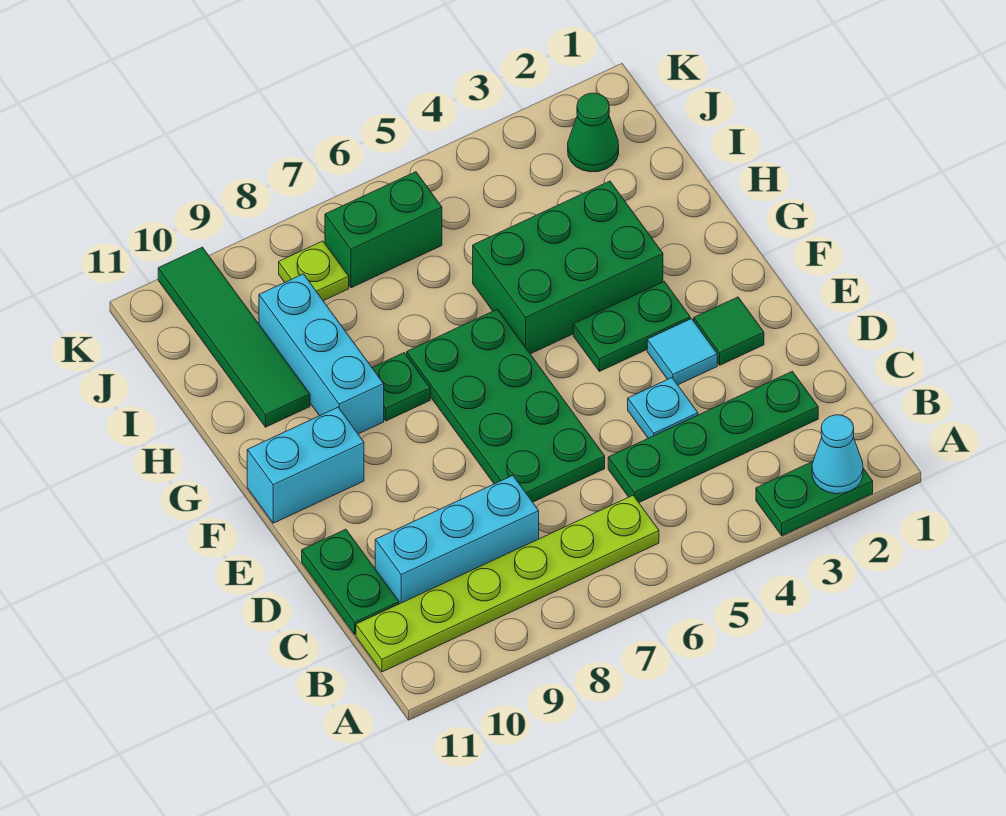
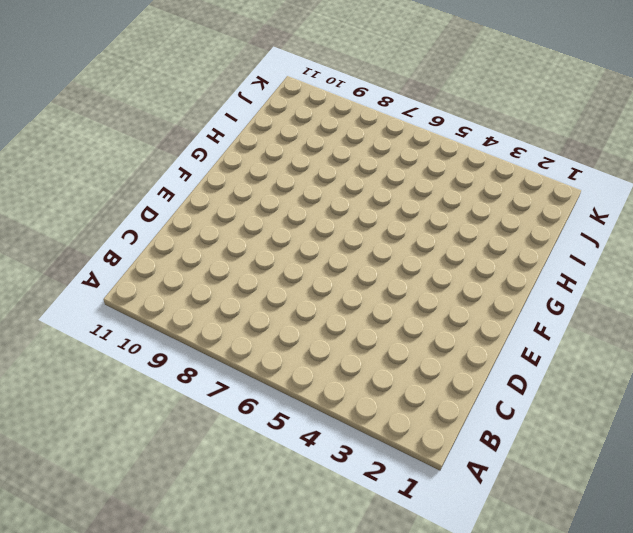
none -> green plate A2:A3 level 1
none -> lime plate B6:B11 level 1
none -> green plate C2:C5 level 1

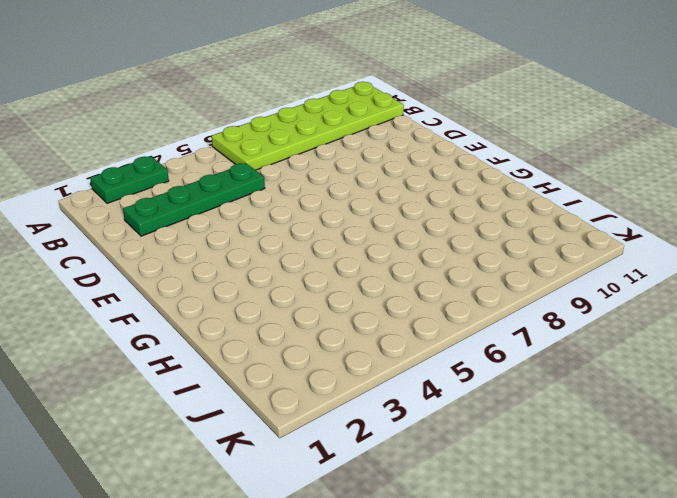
lime plate A6:B11 level 1 -> lime plate B6:B11 level 1
none -> cyan brick C8:C10 level 1
none -> green plate C11:D11 level 1
none -> cyan plate D4 level 1

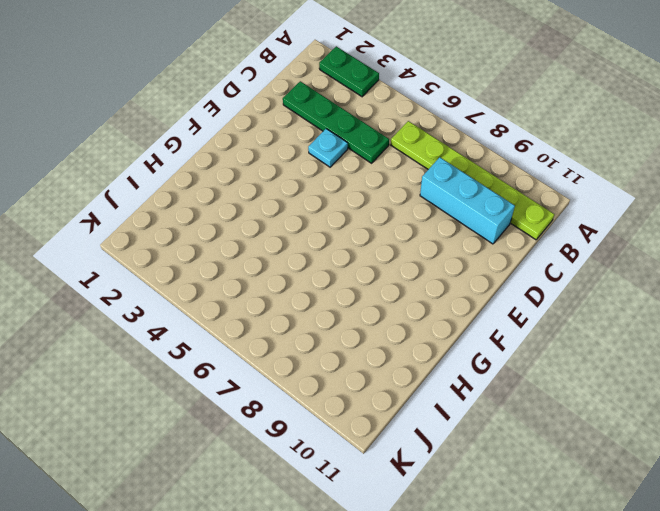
none -> green plate C11:D11 level 1
none -> green plate D6:G7 level 1
none -> green tile E2 level 1

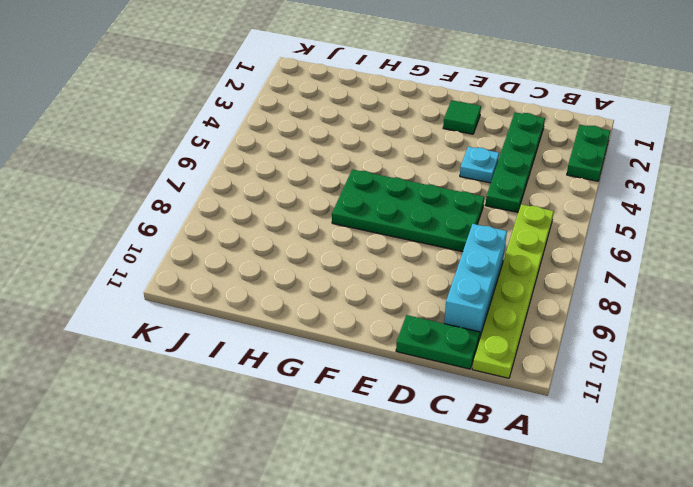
none -> cyan tile E3 level 1
none -> green plate F3:F4 level 1
none -> cyan brick F10:F11 level 1

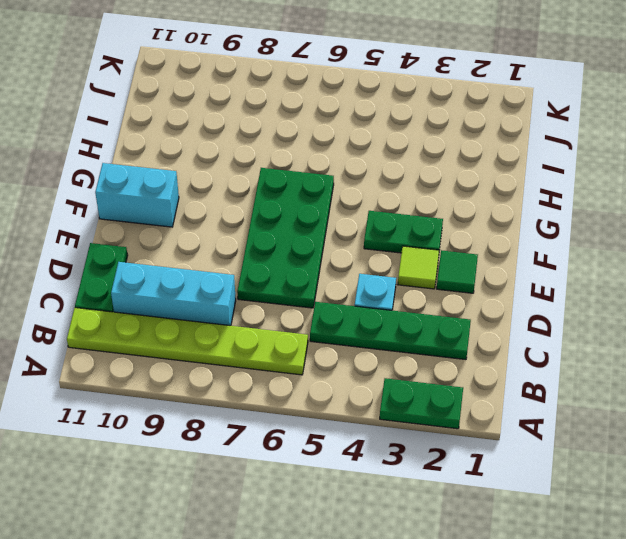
lime tile E3 level 1 -> cyan tile E3 level 1
none -> green brick G3:H5 level 1
none -> green plate G8 level 1
none -> cyan brick G9:I9 level 1

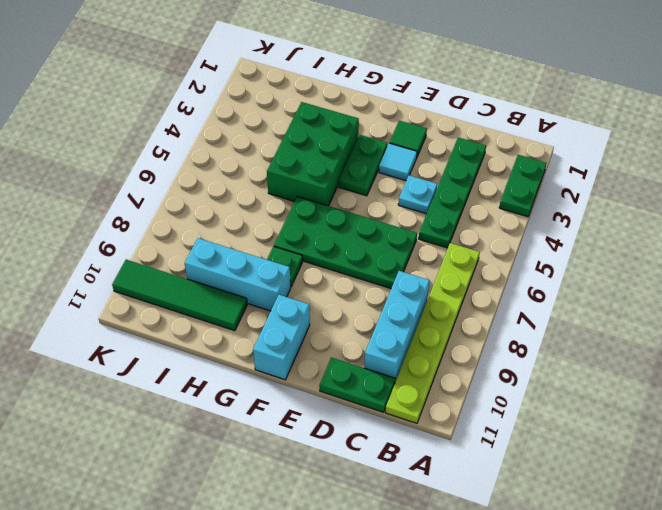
none -> green cone J2 level 1
none -> green brick J6:J7 level 1
none -> lime plate J8 level 1

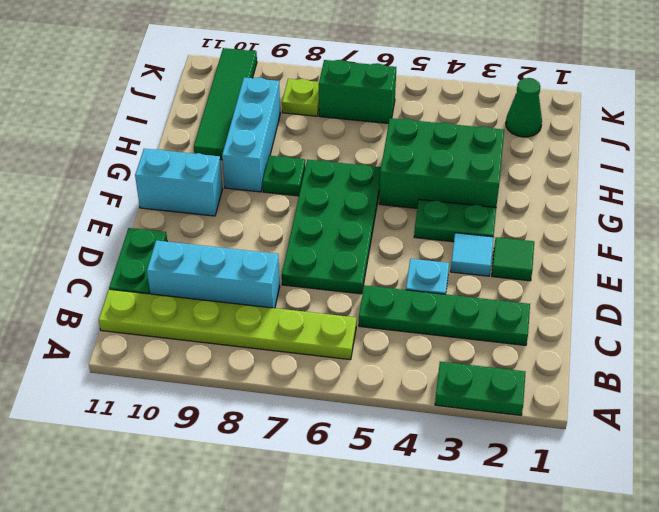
none -> cyan cone A2 level 2

